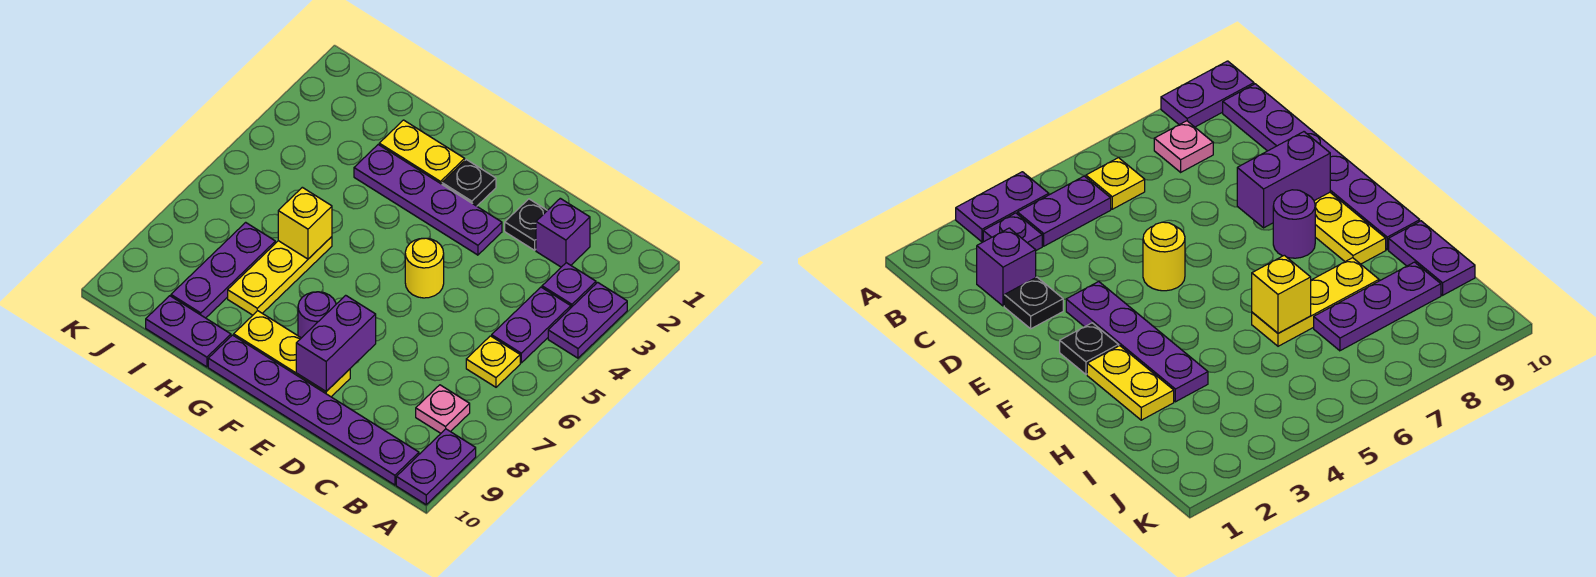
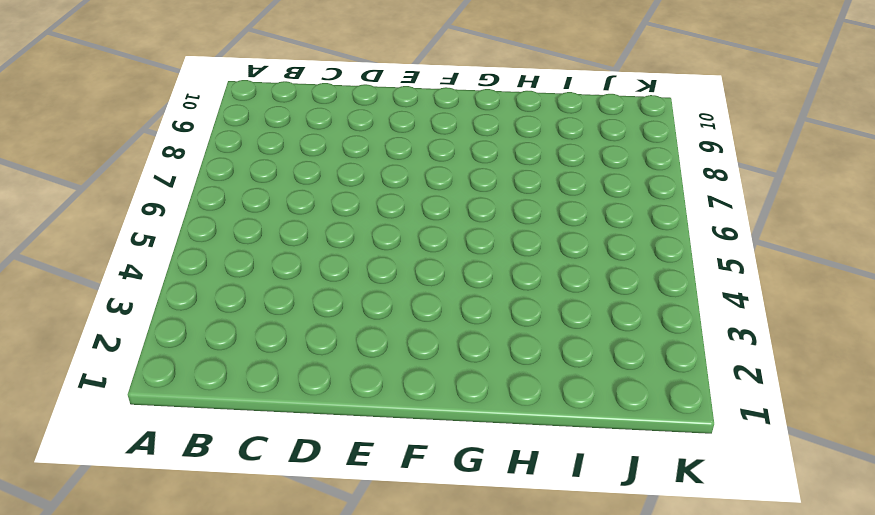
none -> purple plate A3:A4 level 1
none -> purple plate A9:A10 level 1
none -> purple plate B3 level 1

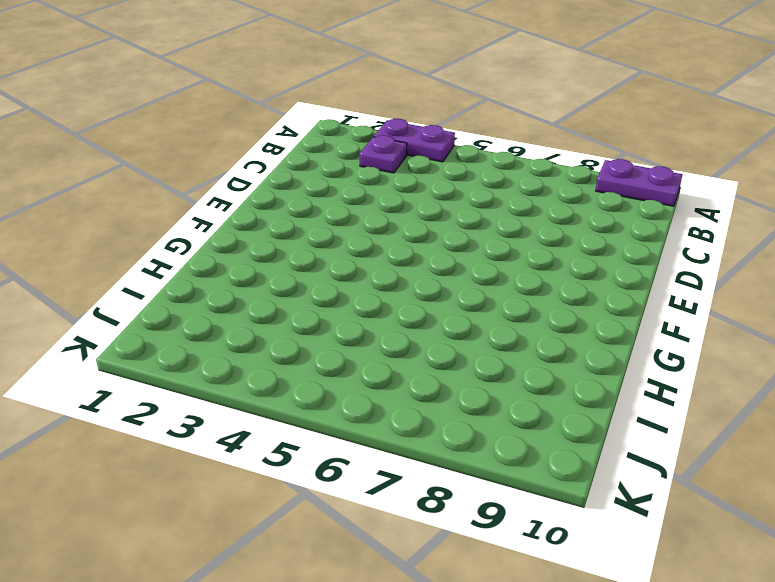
none -> purple plate B4:B5 level 1
none -> yellow plate B6 level 1
none -> pink plate B8 level 1

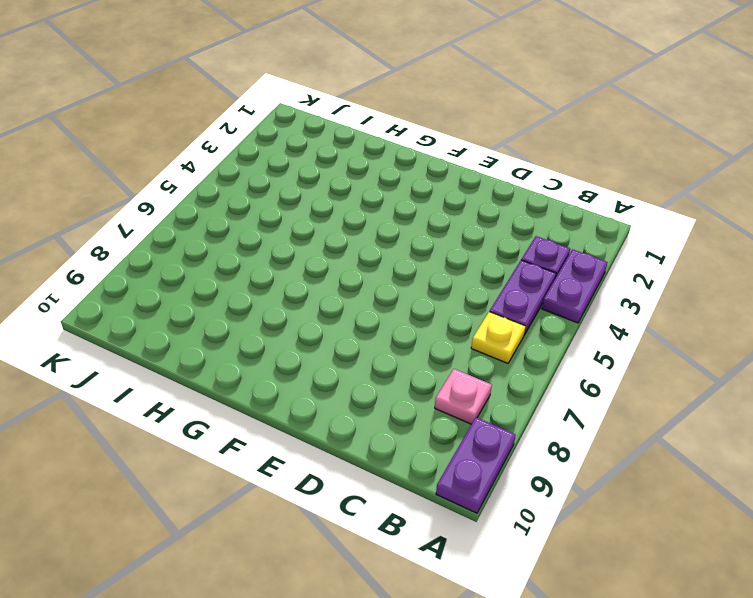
none -> purple plate B10:G10 level 1
none -> purple brick C2 level 1
none -> black plate D2 level 1

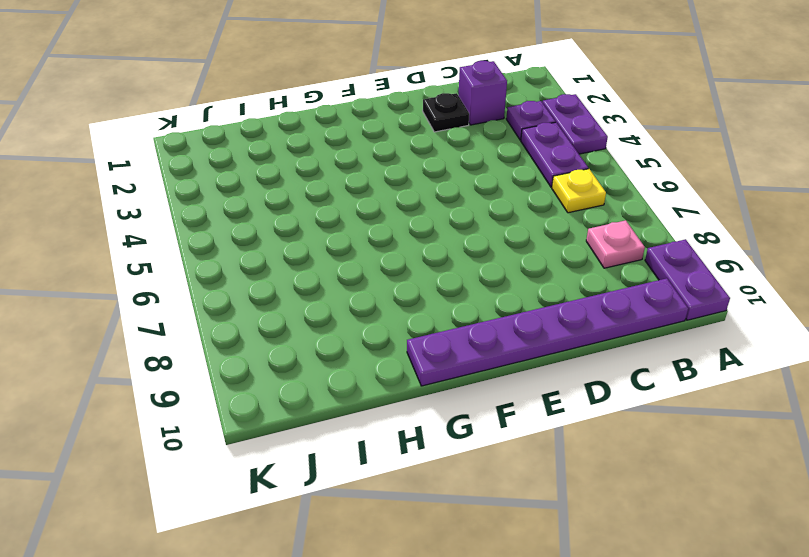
none -> purple plate E3:H3 level 1
none -> yellow round brick E5 level 1
none -> yellow plate E9:G9 level 1

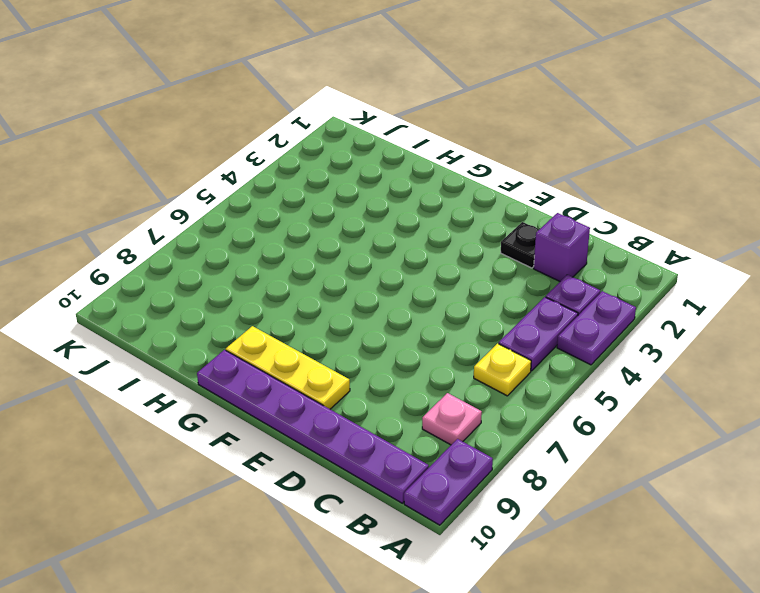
none -> purple plate E3:H3 level 1
none -> yellow round brick E5 level 1
none -> black plate F2 level 1

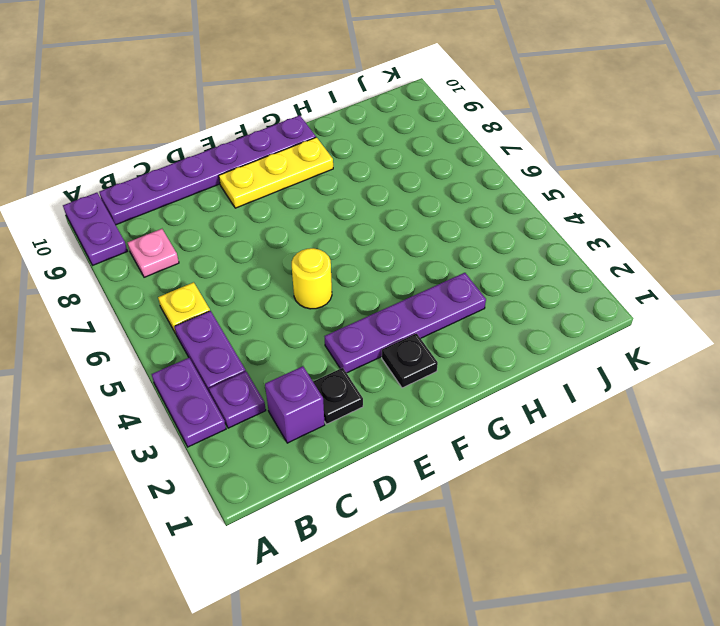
none -> purple round brick F8 level 1
none -> yellow plate G2:H2 level 1
none -> yellow plate H6:H8 level 1

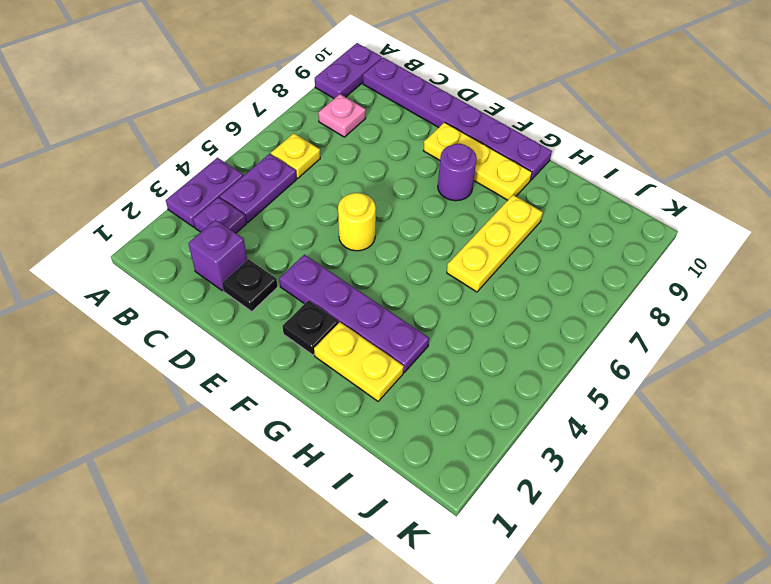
none -> purple plate H10:I10 level 1
none -> purple plate I7:I9 level 1
none -> purple brick E8:E9 level 2

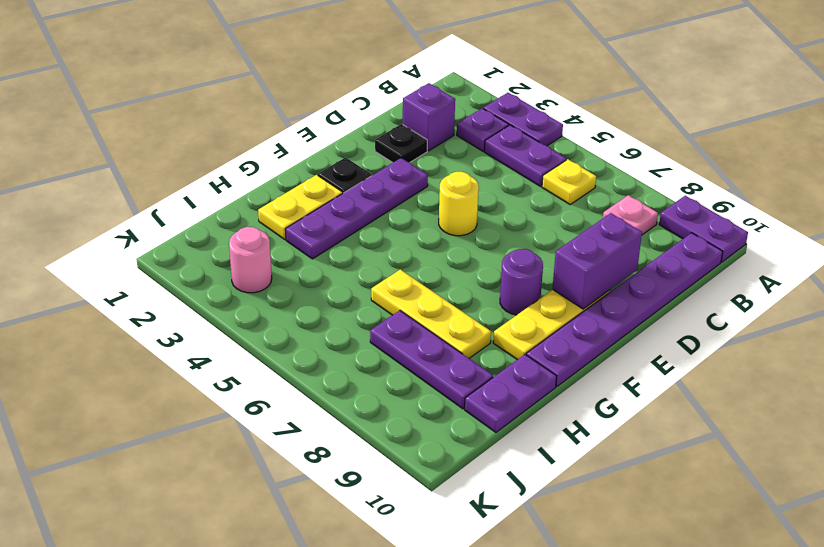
purple brick D9:E9 level 2 -> purple brick E8:E9 level 2
pink round brick J3 level 1 -> none
none -> yellow brick H6 level 2

